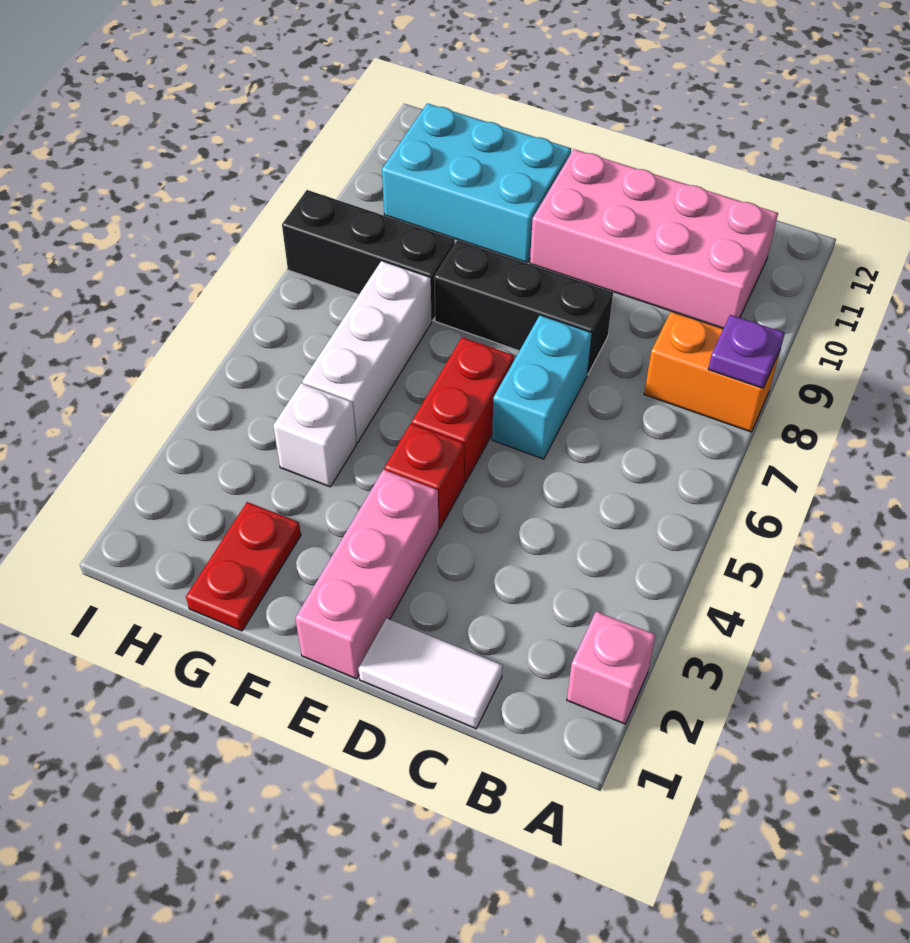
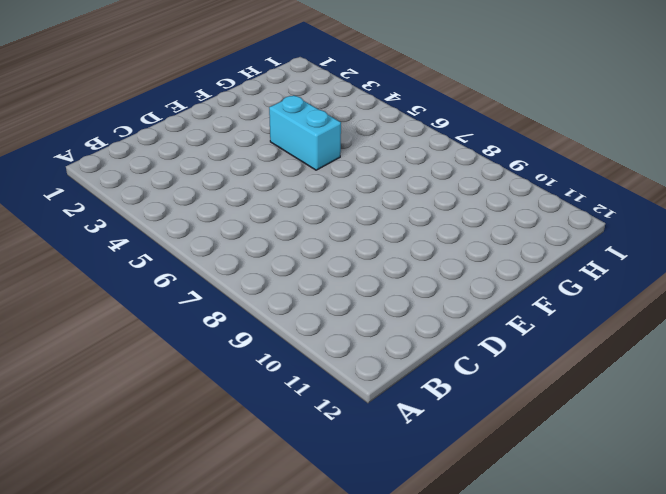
cyan brick F4:F5 level 1 -> cyan brick D6:D7 level 1
none -> pink brick A2 level 1
none -> orange brick A8:B8 level 1
none -> pink brick B10:E11 level 1

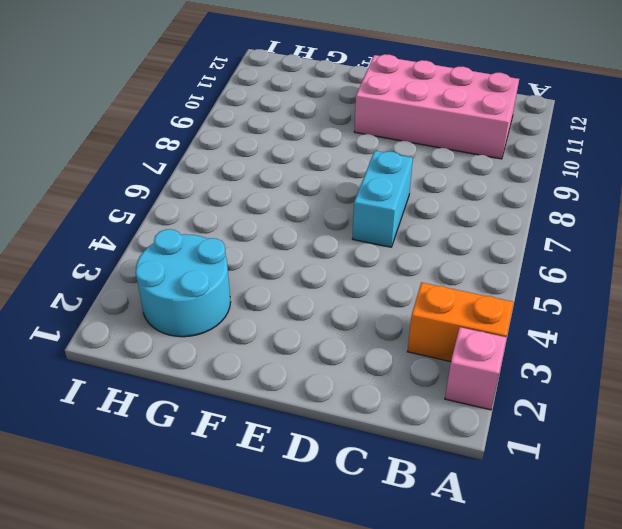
orange brick A3:B3 level 1 -> orange brick A8:B8 level 1
cyan round brick G2:H3 level 1 -> red plate G1:G2 level 1
none -> white tile C1:D1 level 1
none -> black brick D8:F8 level 1
none -> pink brick E1:E3 level 1

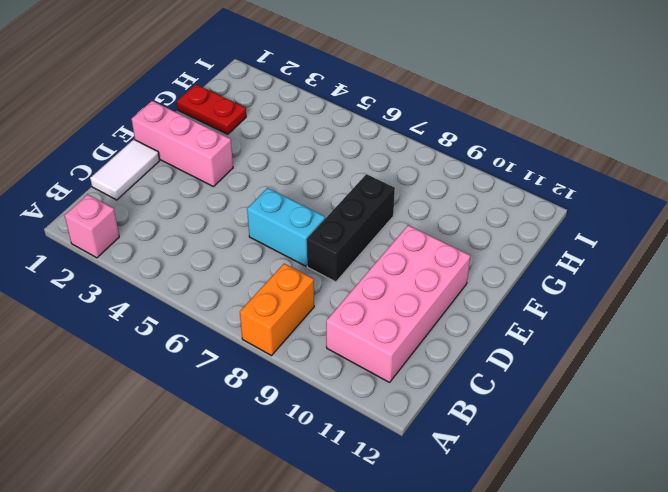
none -> red brick E4 level 1
none -> red brick E5:E6 level 1
none -> cyan brick F10:H11 level 1

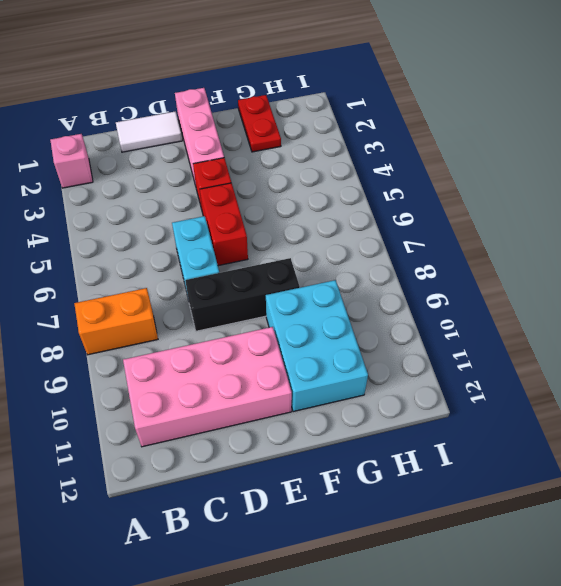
cyan brick F9:G11 level 1 -> cyan brick F10:H11 level 1
none -> white brick G4 level 1
none -> white brick G5:G7 level 1
none -> black brick G8:I8 level 1

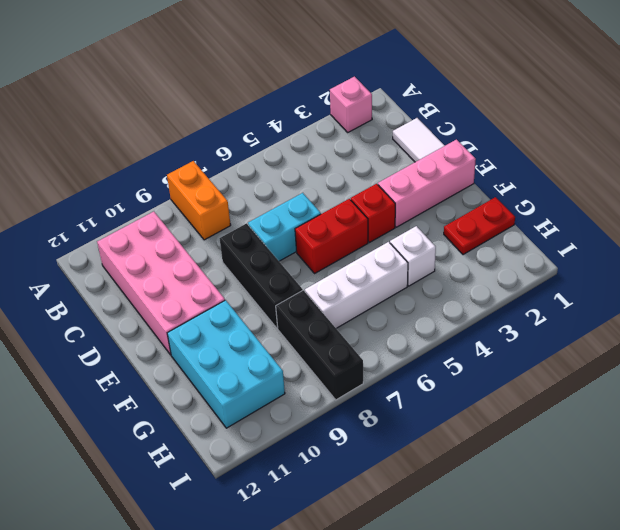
none -> purple plate A8 level 2

